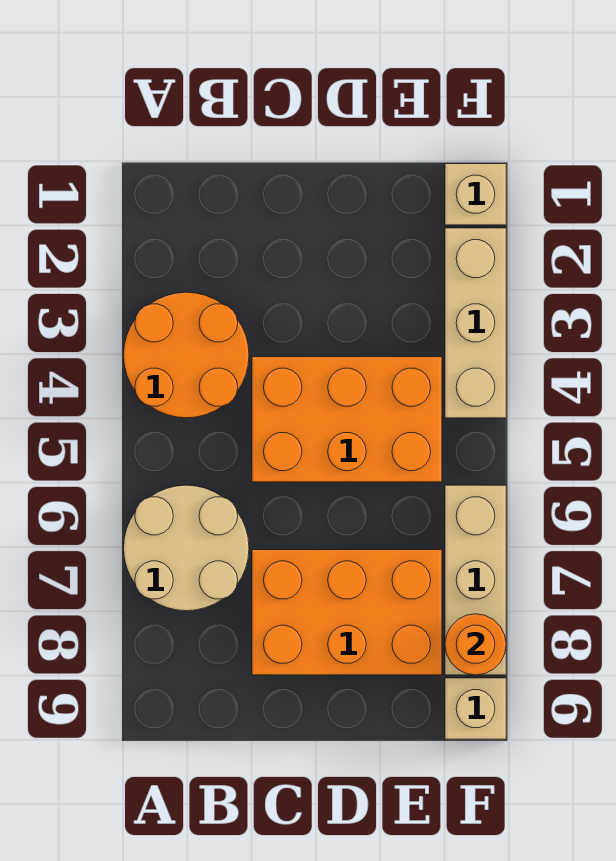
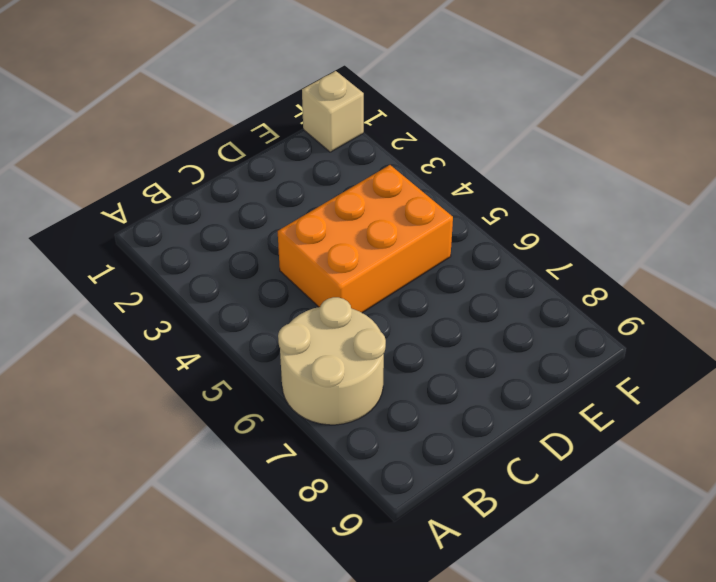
none -> orange round brick A3:B4 level 1
none -> orange brick C7:E8 level 1

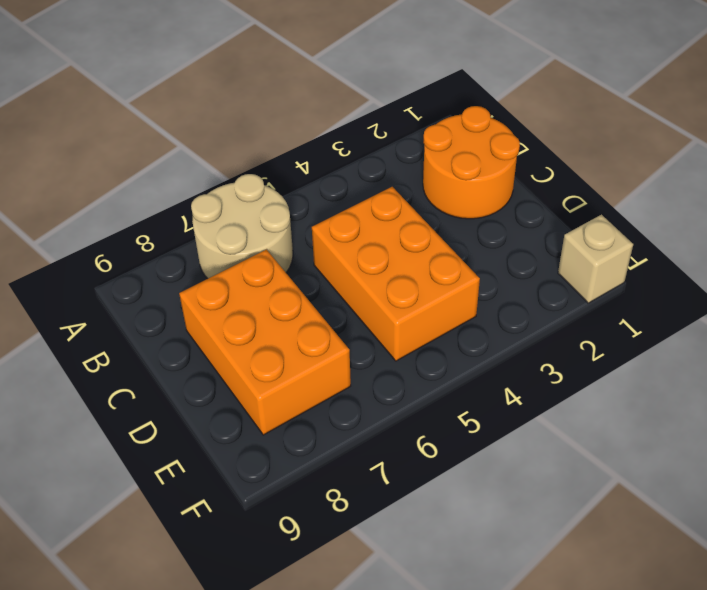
orange round brick B1:C2 level 1 -> orange round brick A3:B4 level 1
none -> tan brick F2:F4 level 1
none -> tan brick F6:F8 level 1

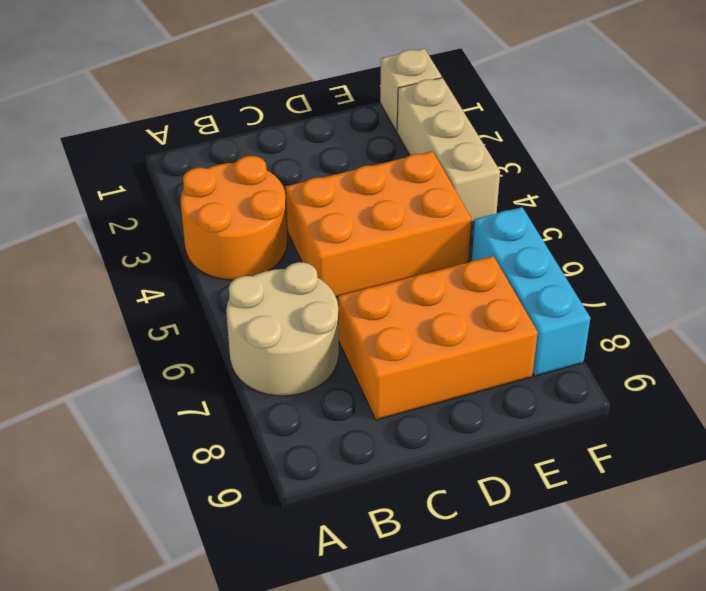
cyan brick F6:F8 level 1 -> tan brick F6:F8 level 1
none -> tan brick F9 level 1
none -> orange round brick F8 level 2

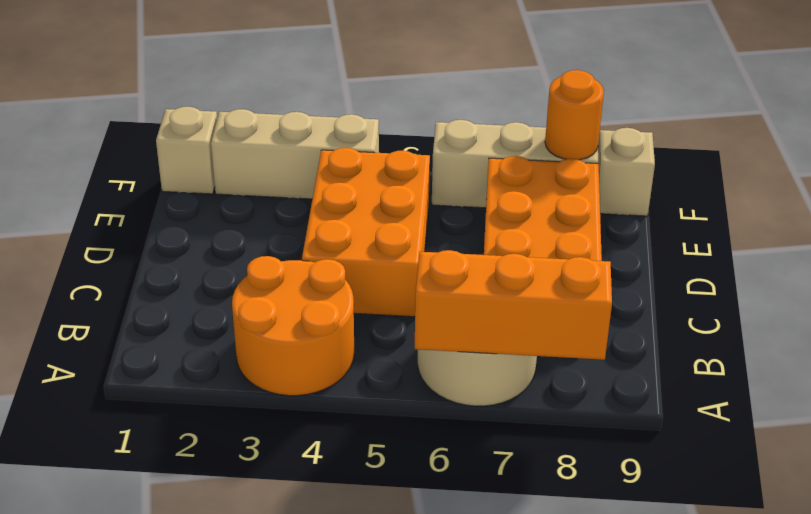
orange brick A6:A8 level 2 -> none

